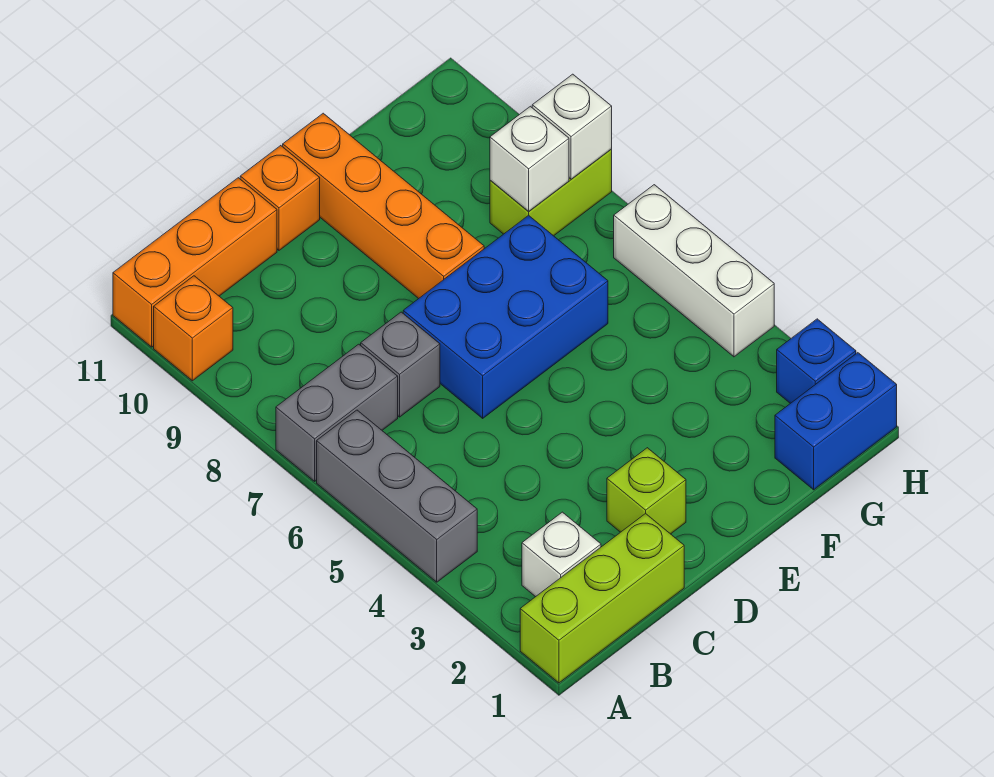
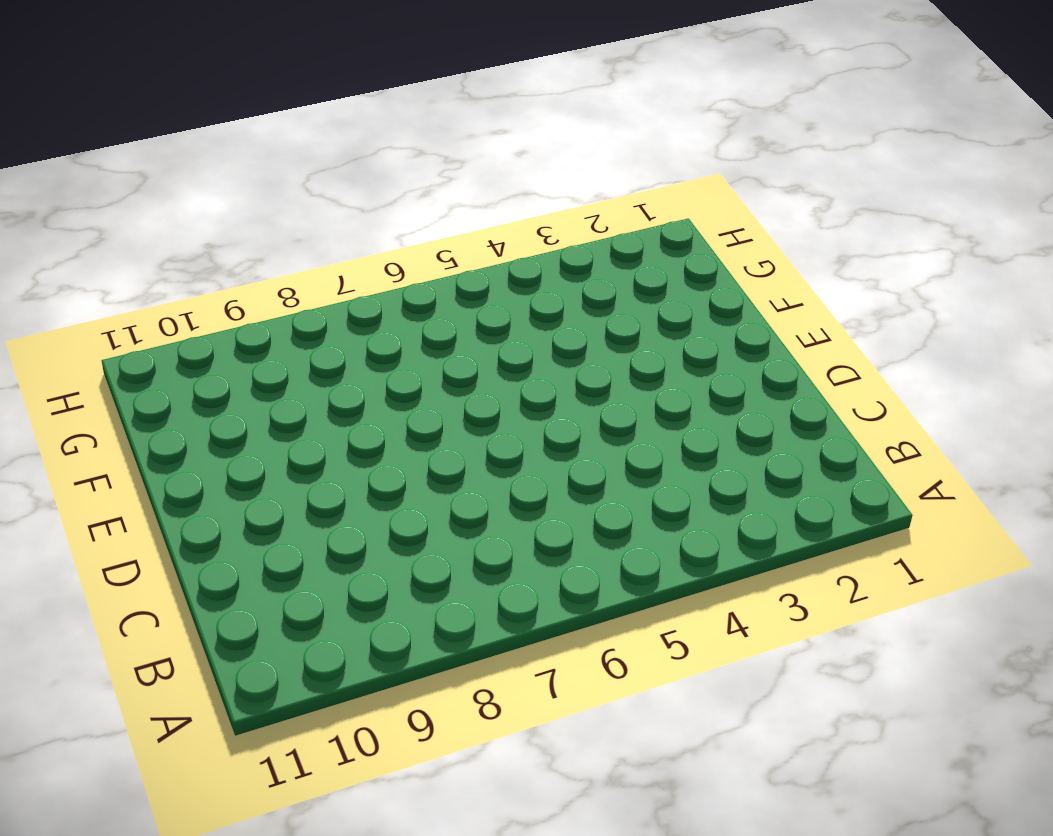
none -> lime brick A1:C1 level 1
none -> grey brick A4:A6 level 1
none -> grey brick A7:B7 level 1

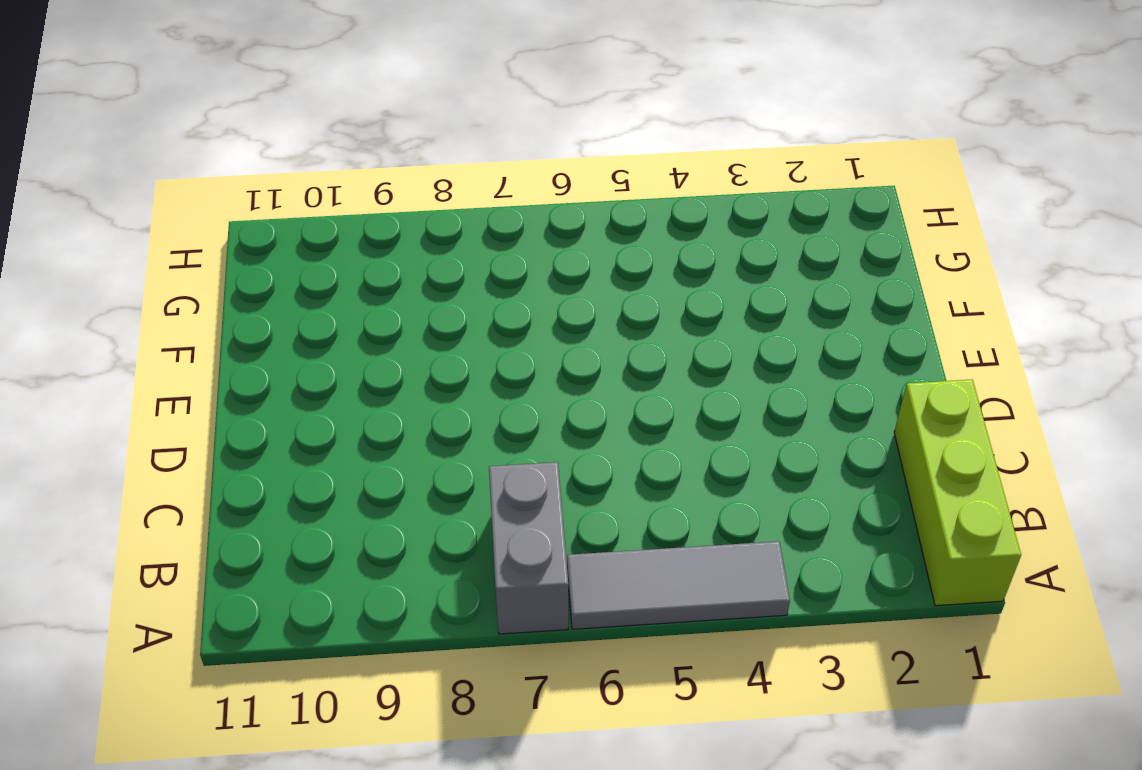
grey tile A4:A6 level 1 -> grey brick A4:A6 level 1
none -> orange brick A10 level 1
none -> orange brick A11:C11 level 1
none -> white brick B2 level 1

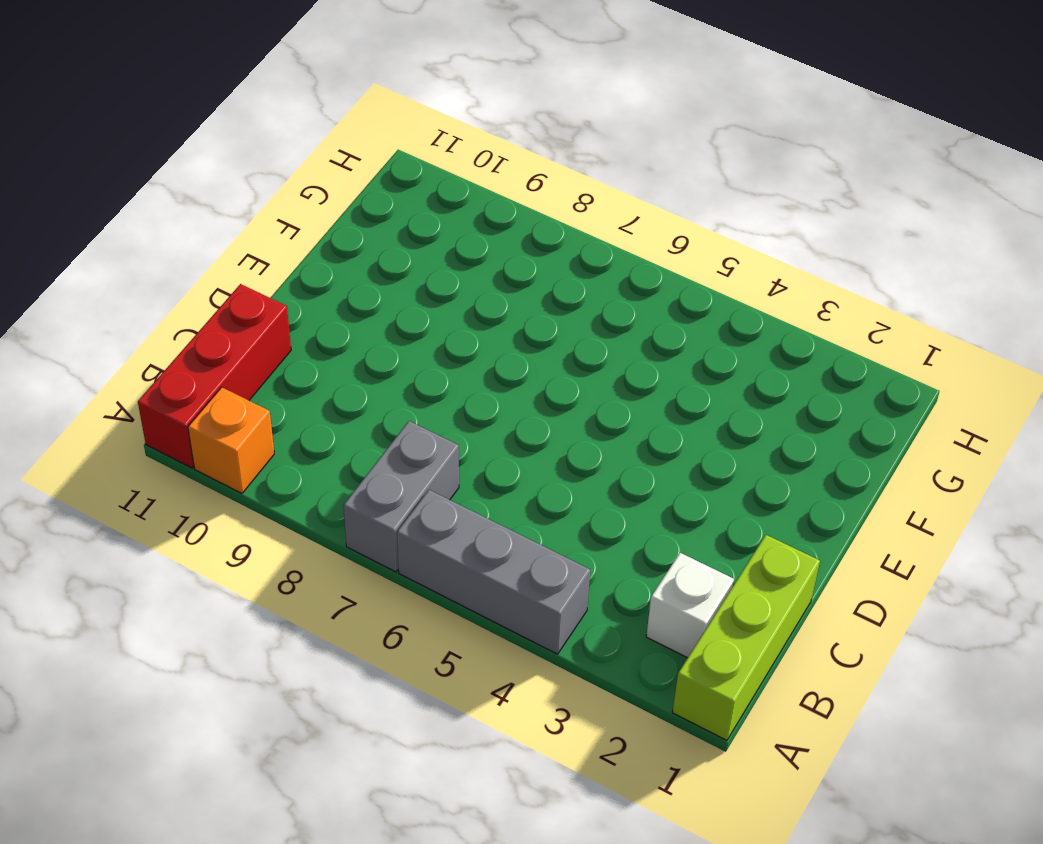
red brick A11:C11 level 1 -> orange brick A11:C11 level 1
none -> grey brick C7 level 1
none -> lime brick D2 level 1
none -> blue brick D6:F7 level 1

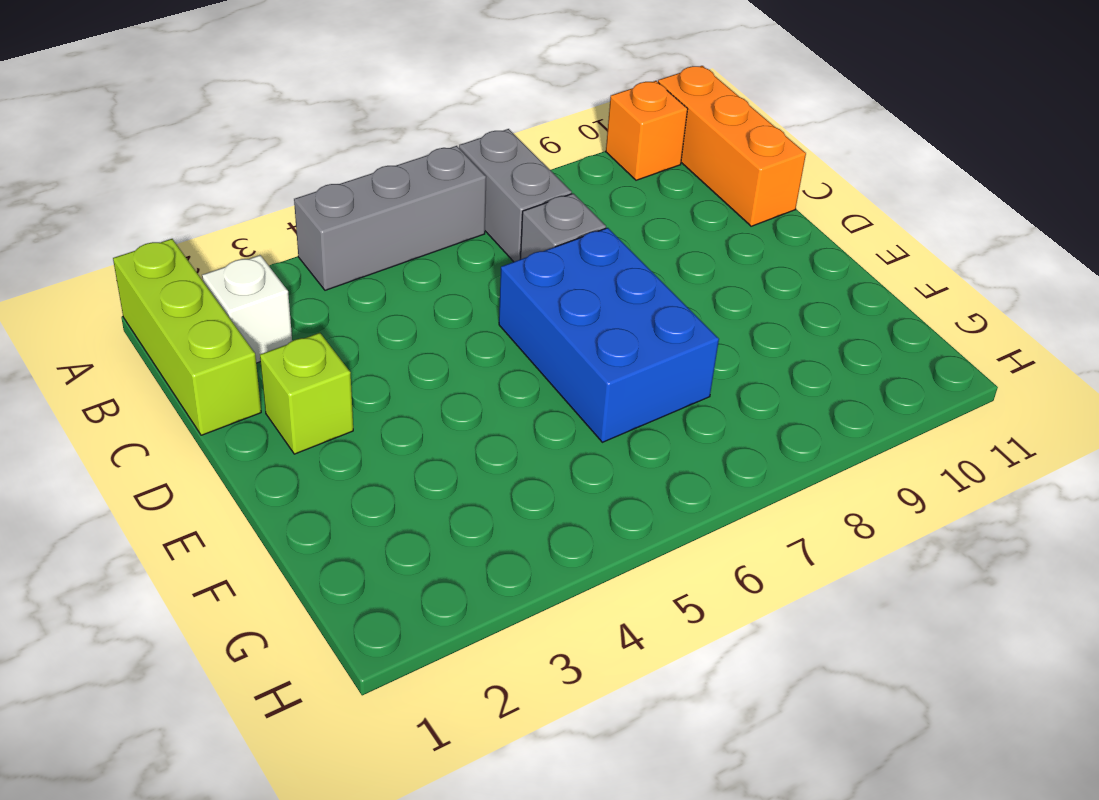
none -> orange brick D11 level 1
none -> orange brick E8:E11 level 1
none -> blue brick G1:H1 level 1

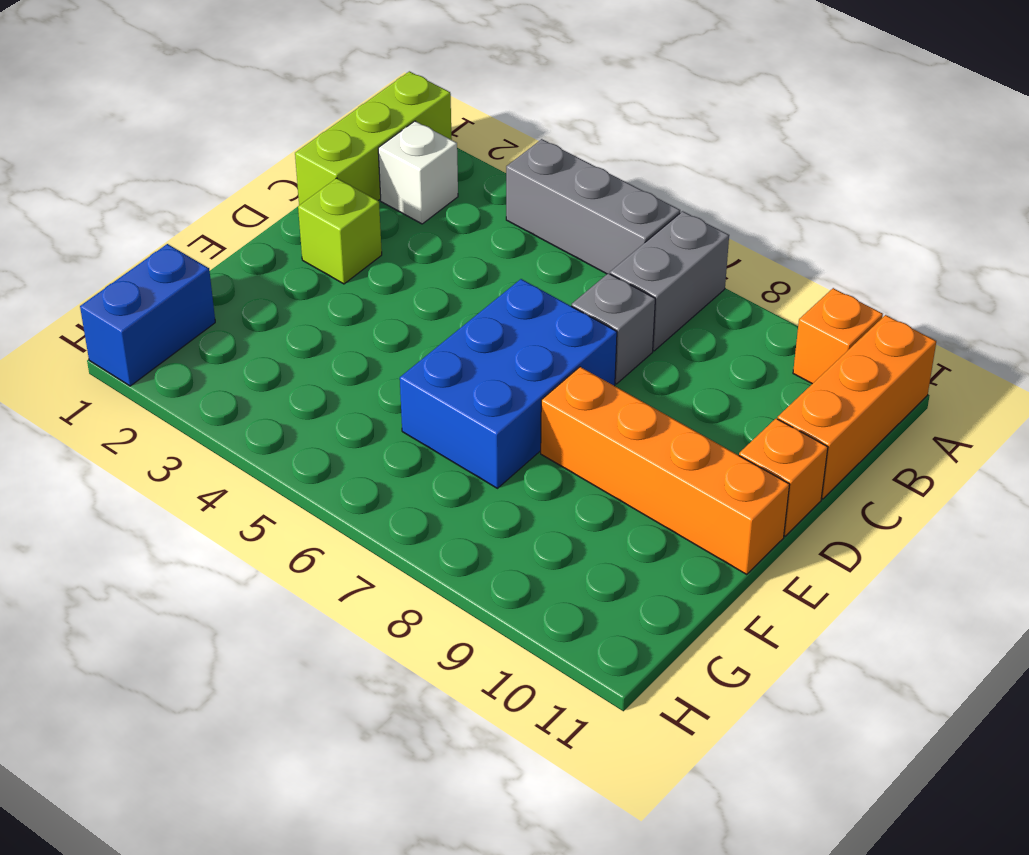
none -> lime brick G8:H8 level 1
none -> blue brick H2 level 1
none -> white brick H4:H6 level 1

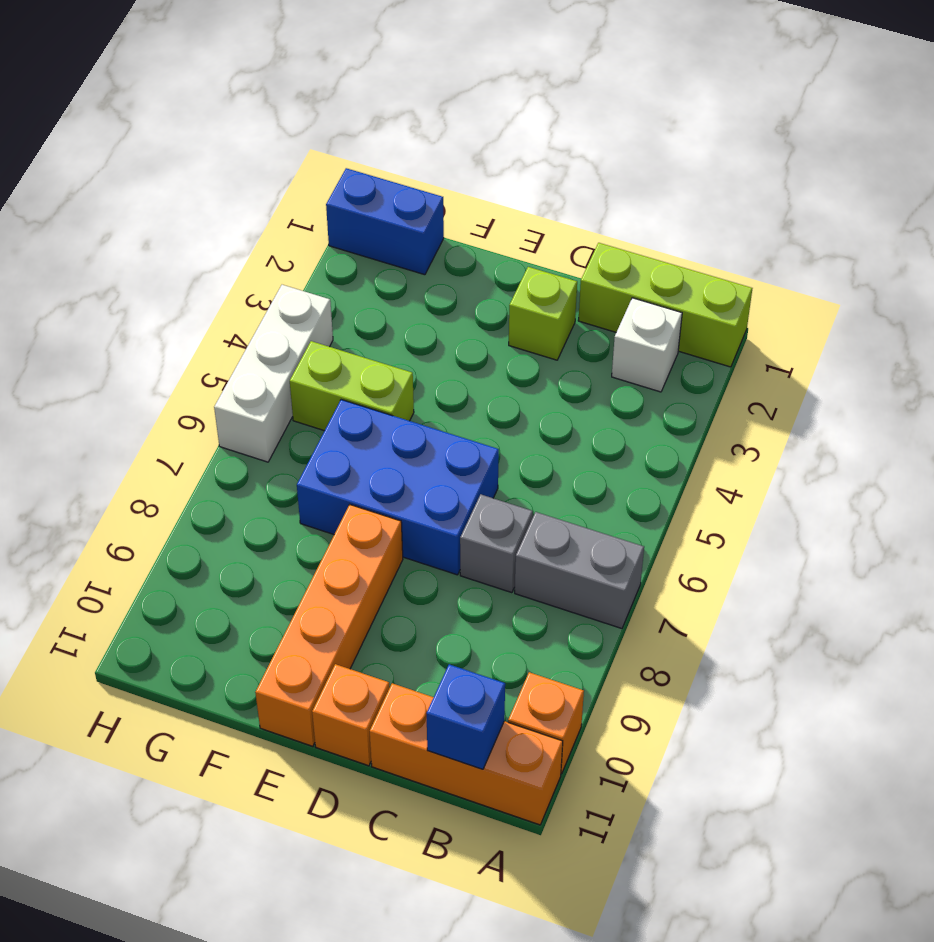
blue brick B11 level 2 -> blue brick H2 level 1
lime brick F5:G5 level 1 -> lime brick G8:H8 level 1
none -> grey brick A4:A6 level 1
none -> white brick G8 level 2
none -> white brick H8 level 2

